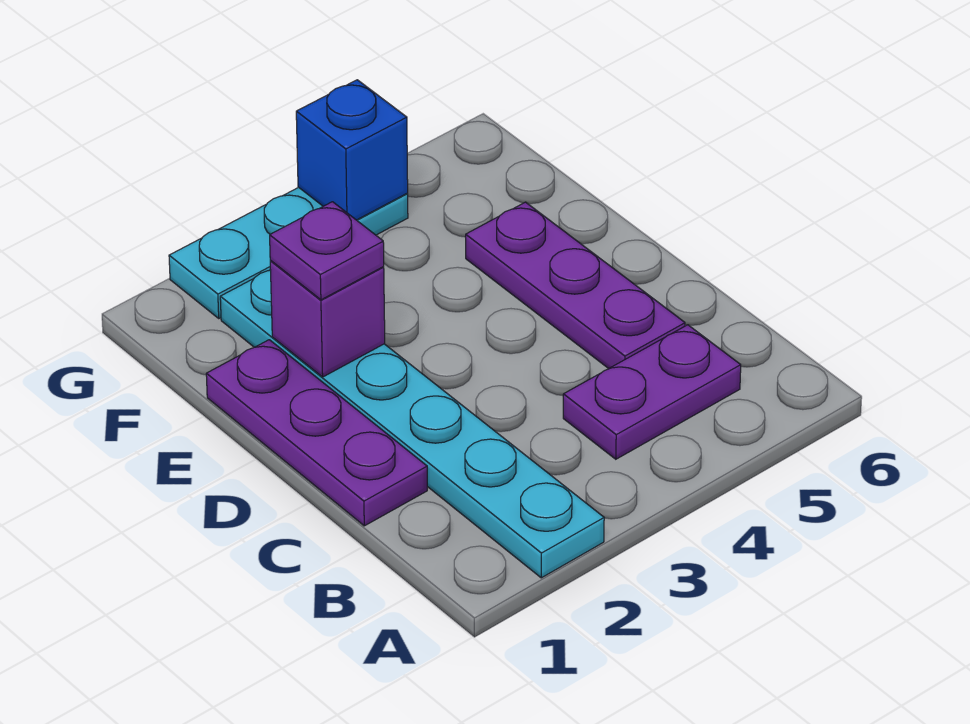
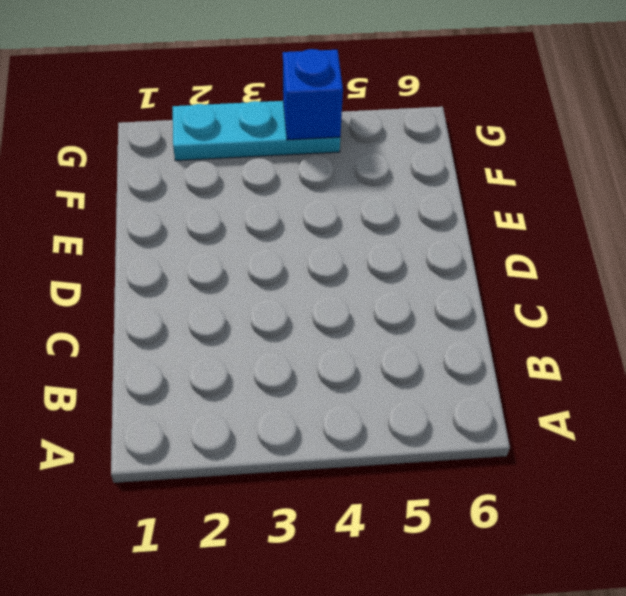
none -> cyan plate A2:F2 level 1
none -> purple plate B4:B5 level 1

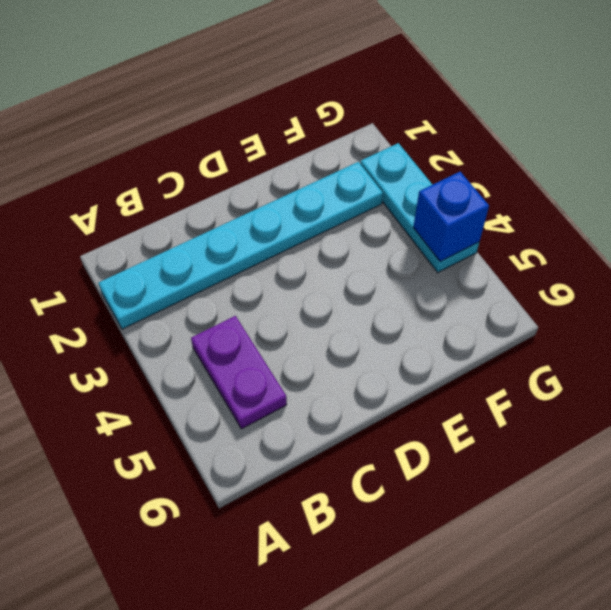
none -> purple plate C1:E1 level 1
none -> purple plate C5:E5 level 1

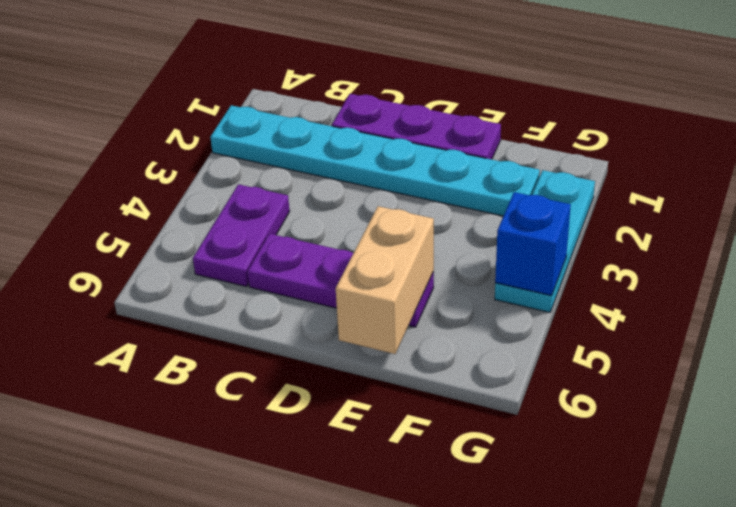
tan brick E5:E6 level 2 -> none
none -> purple brick E2 level 2
none -> purple plate E2 level 3

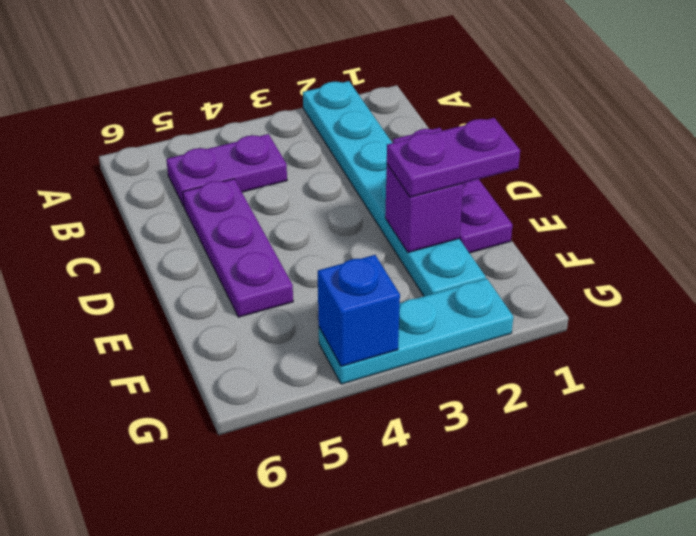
purple plate E1:E2 level 3 -> purple plate E2 level 3

